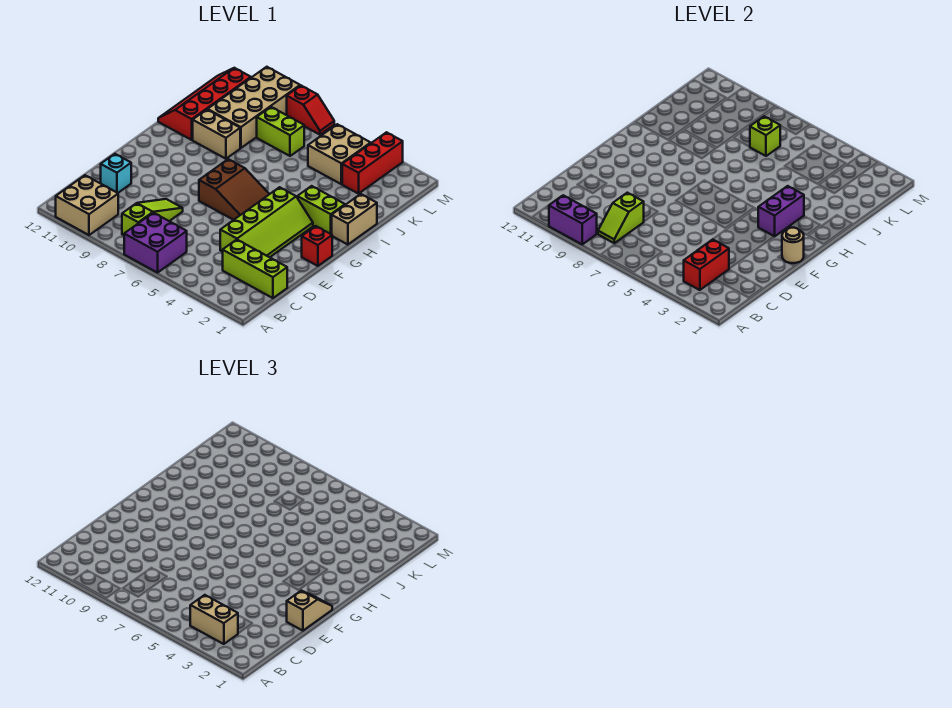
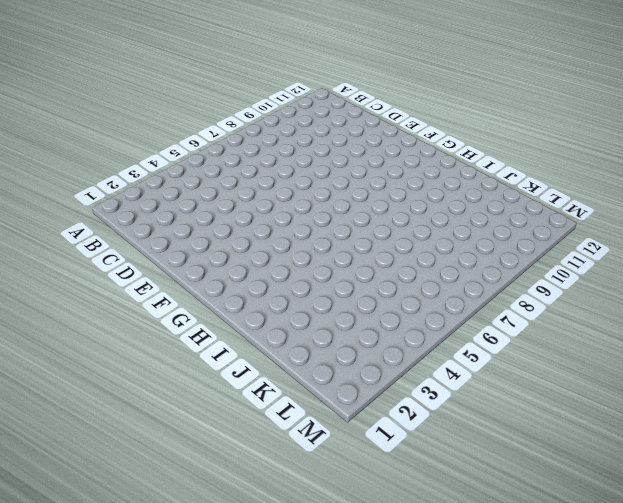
none -> purple brick A6:B7 level 1
none -> tan brick A10:B11 level 1
none -> lime slope B8:D8 level 1 top B

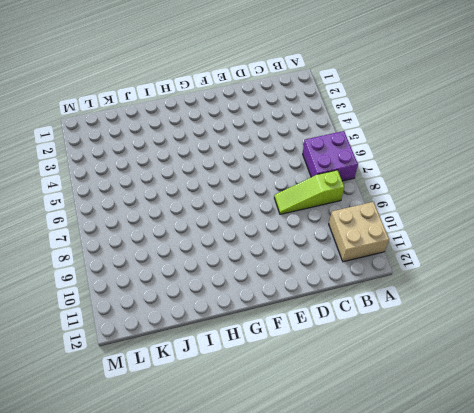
none -> lime brick C1:C3 level 1
none -> lime slope D3:G4 level 1 top 4
none -> cyan brick D11 level 1

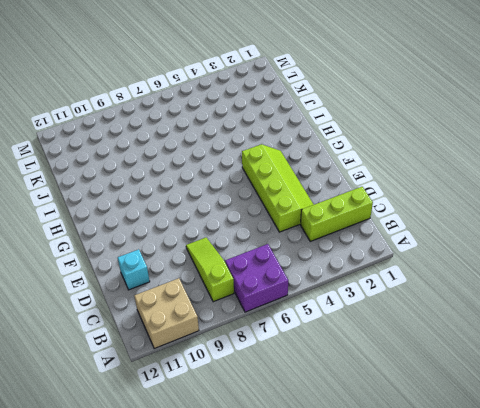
none -> red brick F1 level 1
none -> brown slope F5:G7 level 1 top 7
none -> tan brick H1:I1 level 1

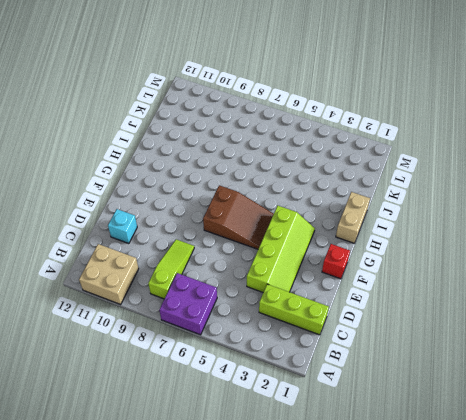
none -> lime brick H2:H3 level 1
none -> tan brick I9:I10 level 1
none -> red slope I11:L12 level 1 top 11

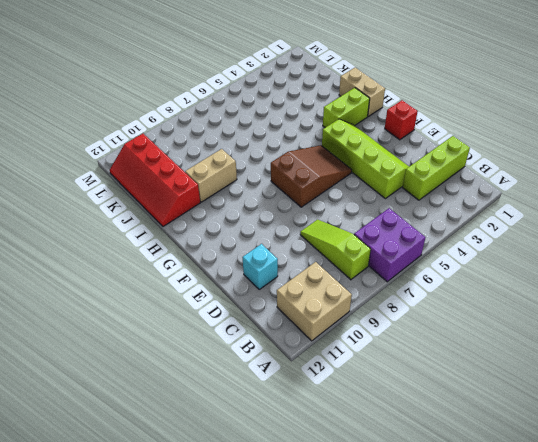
none -> tan brick J9:M10 level 1
none -> red brick K3:M3 level 1
none -> tan brick K4:L5 level 1

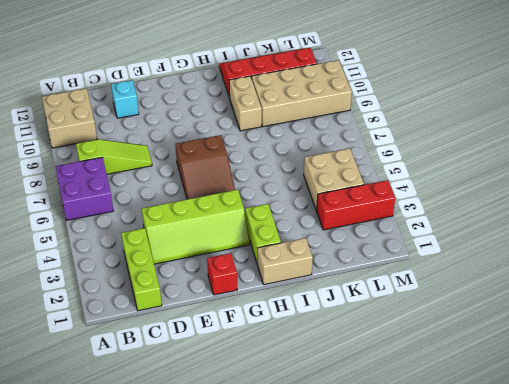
none -> lime brick K7:K8 level 1
none -> red slope M7:M8 level 1 top 8
none -> purple brick A9:A10 level 2

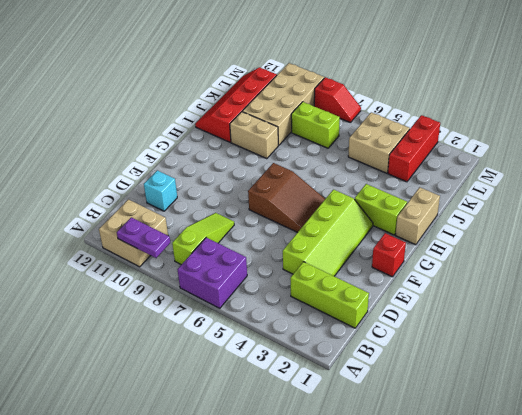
purple plate A9:A10 level 2 -> purple brick A9:A10 level 2
none -> red brick B3:C3 level 2
none -> lime slope B8:C8 level 2 top C
none -> tan round brick F1 level 2

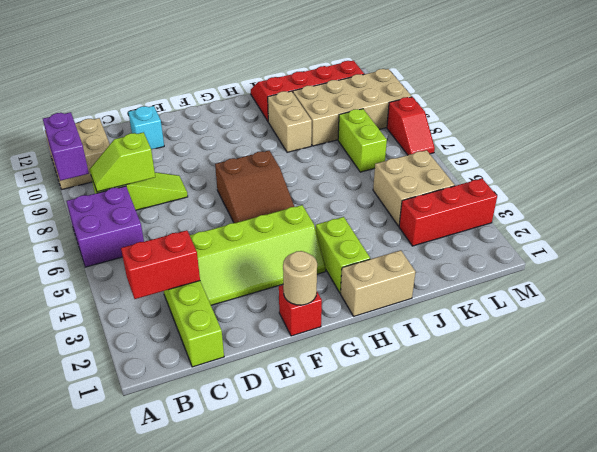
none -> purple brick G3:H3 level 2
none -> lime brick K7 level 2
none -> tan brick B3:B4 level 3

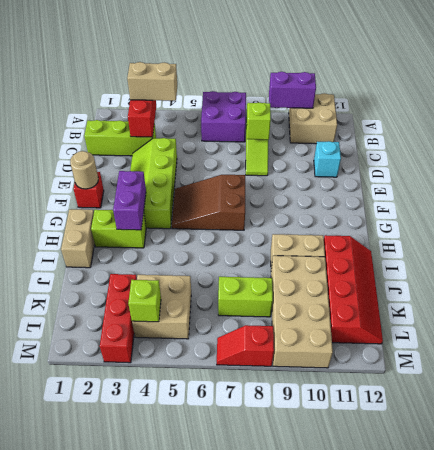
lime brick L4 level 2 -> lime brick K7 level 2
none -> tan slope E1:F1 level 3 top E

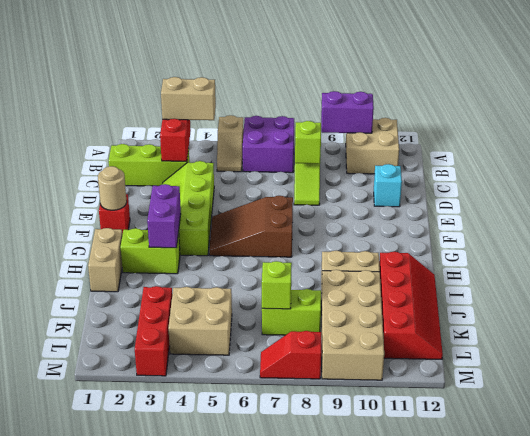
tan slope A5:B5 level 1 top A -> tan slope E1:F1 level 3 top E

